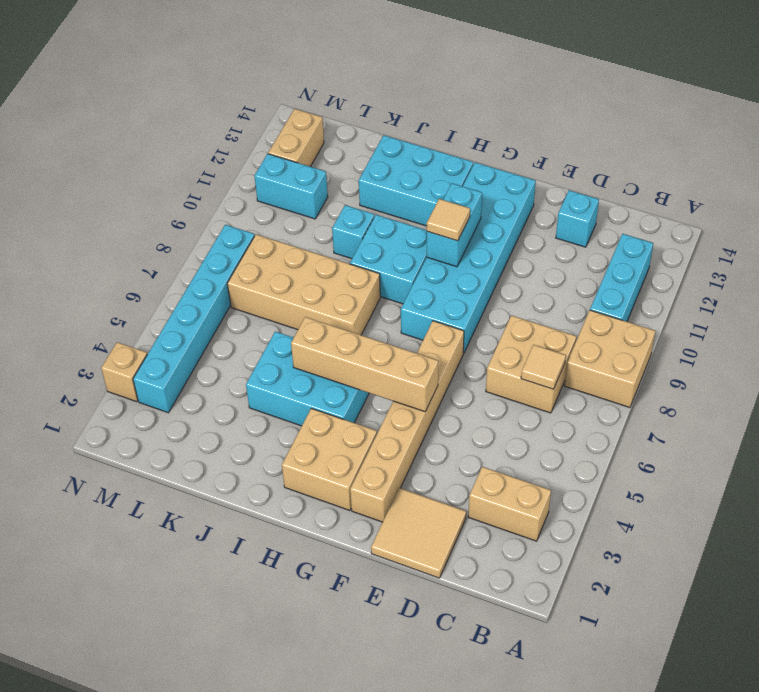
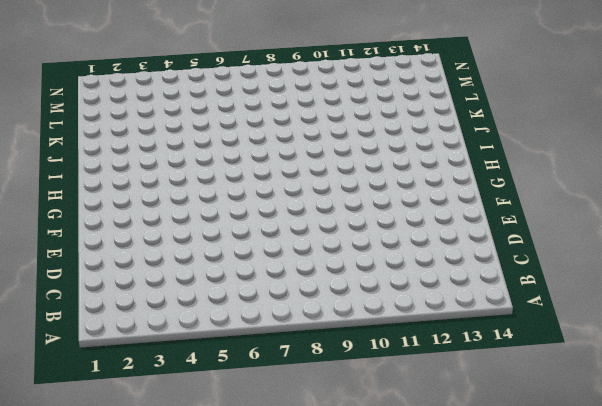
none -> tan brick A8:B9 level 1
none -> tan brick B3:C3 level 1
none -> cyan brick B10:B12 level 1

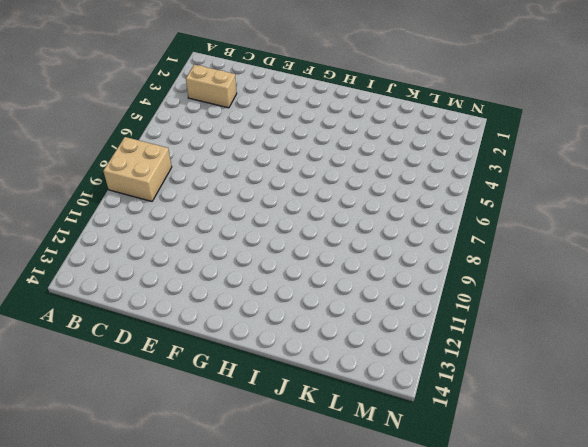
none -> cyan brick B10:B12 level 1
none -> tan brick C7:D8 level 1
none -> tan tile D1:E2 level 1

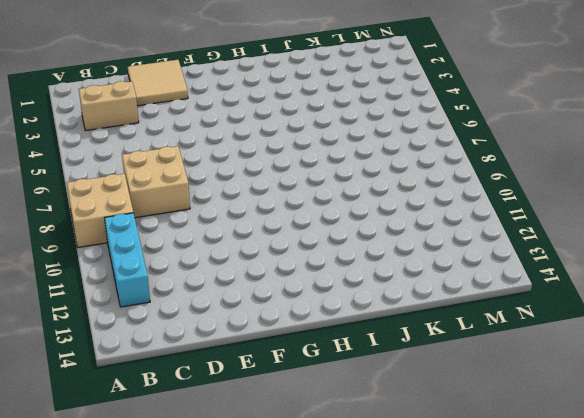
none -> cyan brick D13 level 1
none -> tan brick F2:F7 level 1
none -> cyan brick F8:G13 level 1

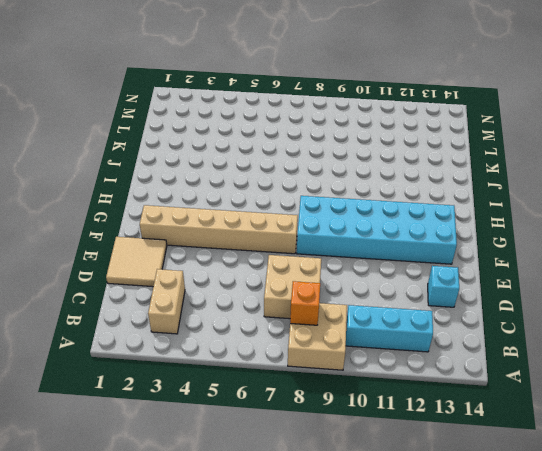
orange brick B8 level 2 -> none
none -> tan brick G2:H3 level 1
none -> cyan brick H4:J5 level 1
none -> cyan brick H9:I10 level 1

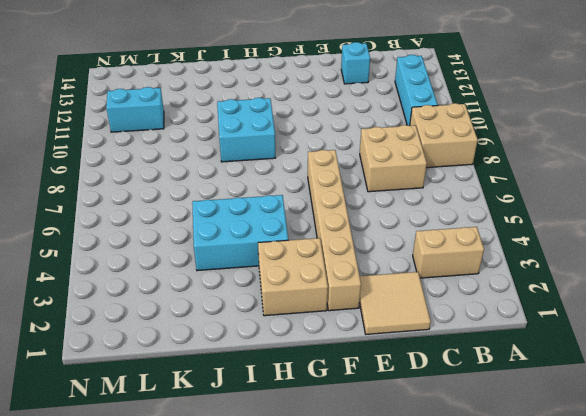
none -> cyan brick F8:G13 level 1
none -> cyan brick H12:J13 level 1
none -> tan brick I7:L8 level 1

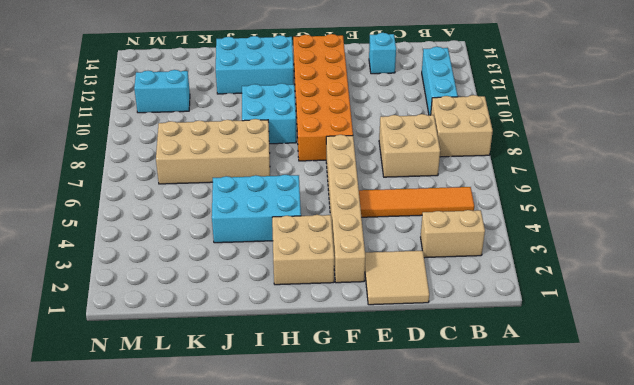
orange tile B5:E5 level 1 -> none
orange brick F8:G13 level 1 -> cyan brick F8:G13 level 1
none -> cyan brick J10 level 1
none -> cyan brick M3:M8 level 1
none -> tan brick M12:M13 level 1

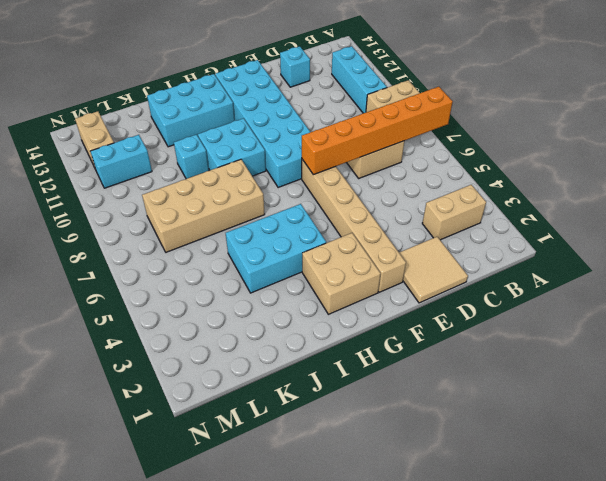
orange brick A7:F7 level 2 -> tan tile C7 level 2
none -> cyan brick M3:M8 level 1
none -> tan brick N3 level 1
none -> tan brick F5:I5 level 2

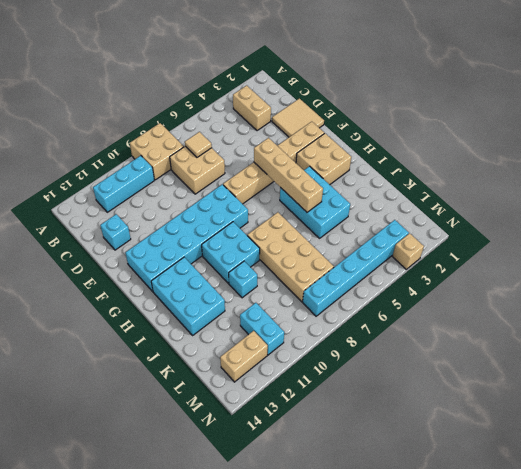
none -> cyan brick G10:G11 level 2
none -> tan tile G10 level 3

